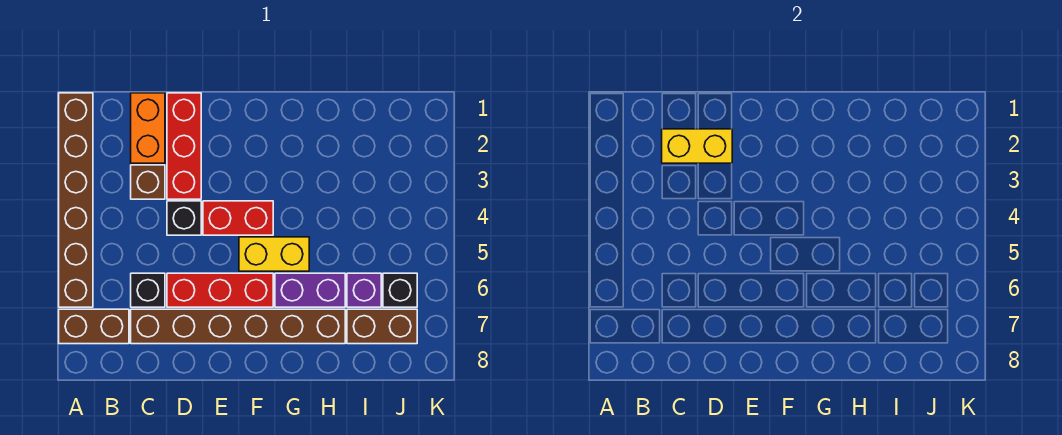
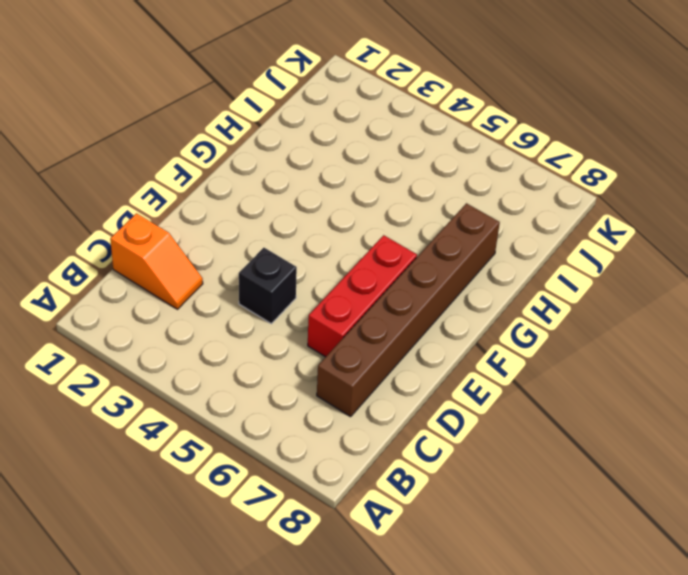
orange slope C1:C2 level 1 top 1 -> orange brick C1:C2 level 1
none -> brown brick A1:A6 level 1
none -> brown brick A7:B7 level 1
none -> brown brick C3 level 1

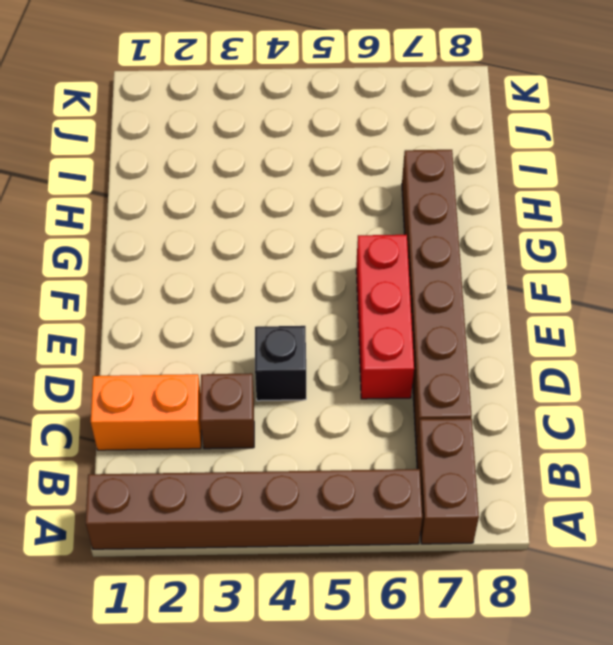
none -> black brick C6 level 1
none -> red brick D1:D3 level 1
none -> red brick E4:F4 level 1

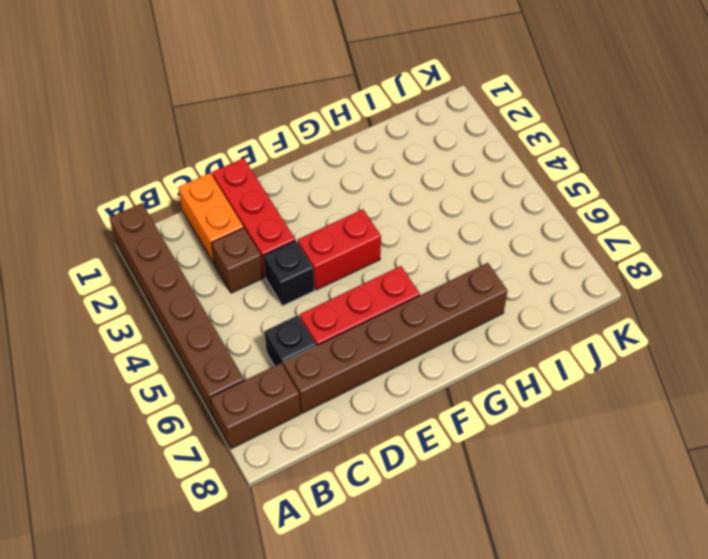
none -> yellow brick F5:G5 level 1
none -> purple brick G6:H6 level 1
none -> purple brick I6 level 1

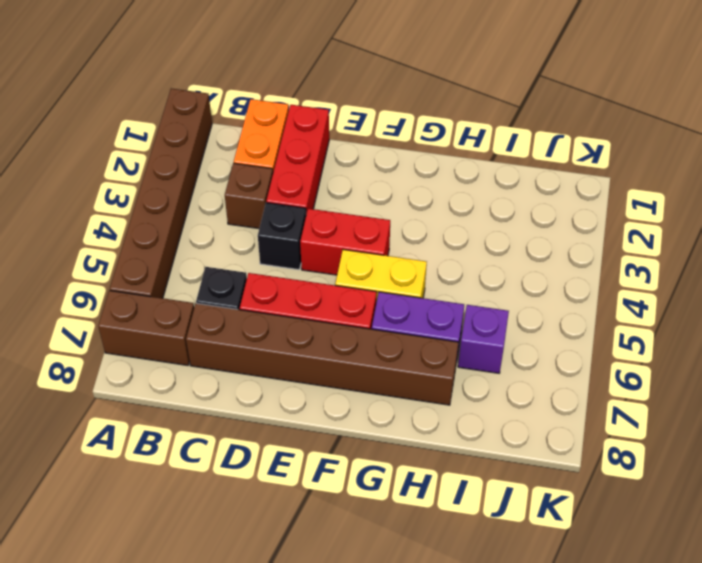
none -> brown brick I7:J7 level 1
none -> black brick J6 level 1
none -> yellow brick C2:D2 level 2

